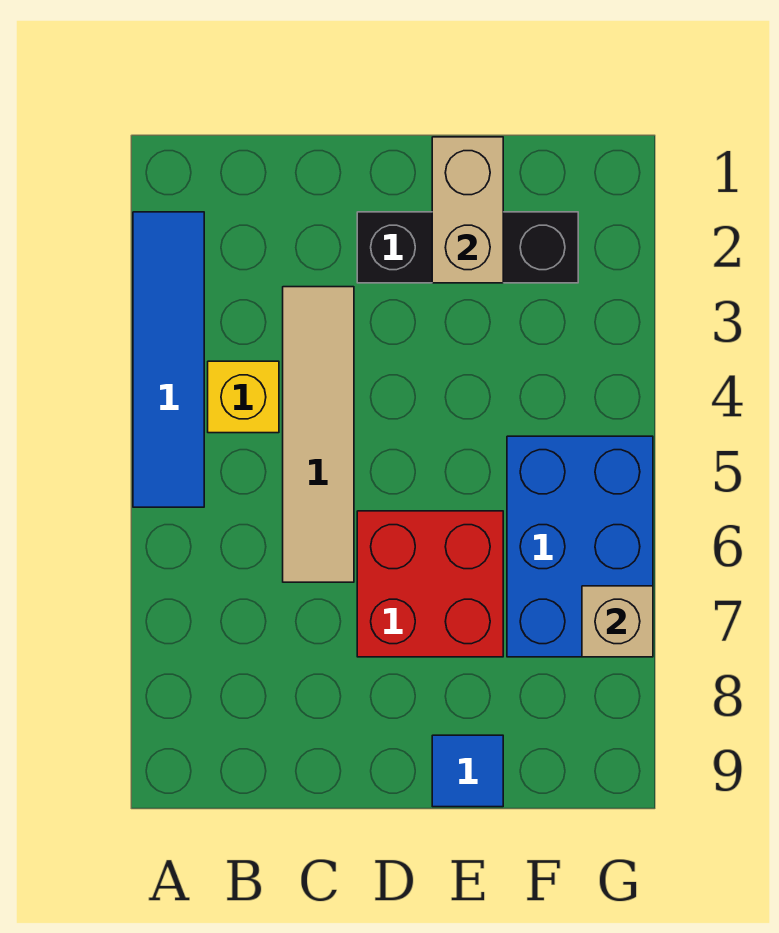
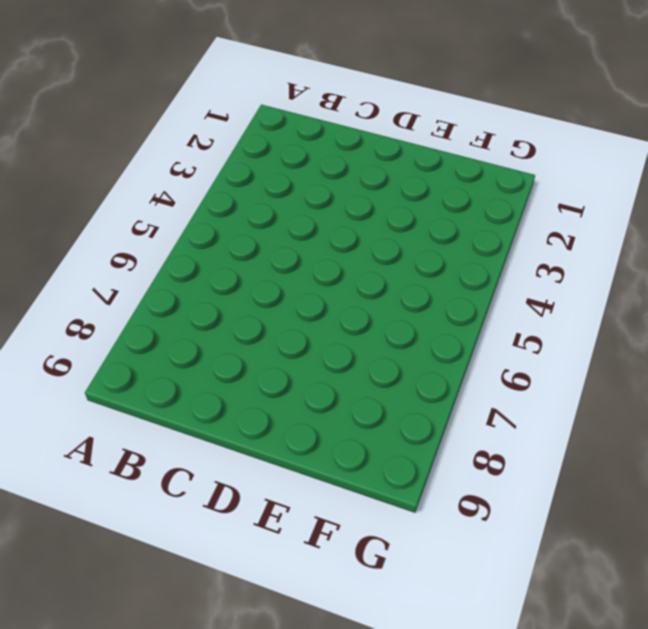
none -> blue tile A2:A5 level 1
none -> yellow brick B4 level 1

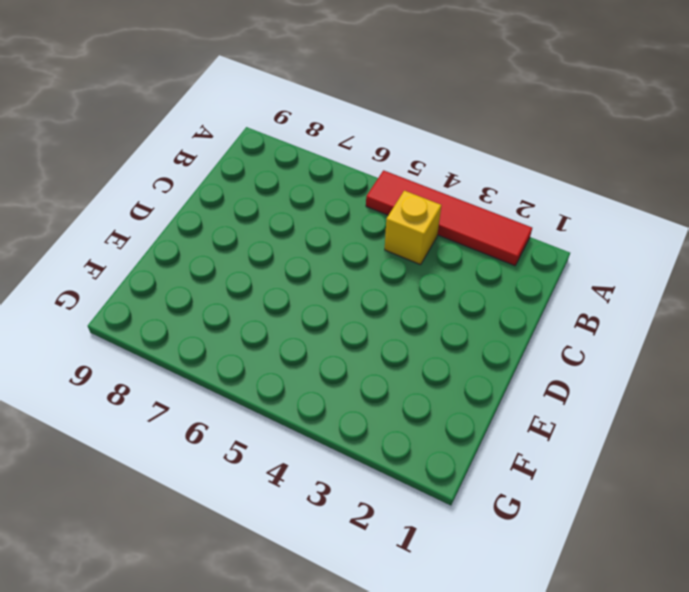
red tile A2:A5 level 1 -> blue tile A2:A5 level 1
none -> tan tile C3:C6 level 1
none -> black brick D2:F2 level 1

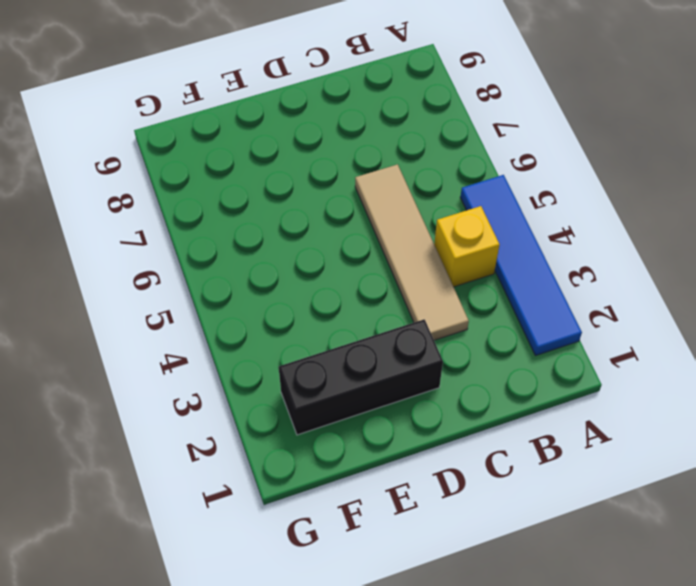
none -> red brick D6:E7 level 1
none -> blue tile E9 level 1

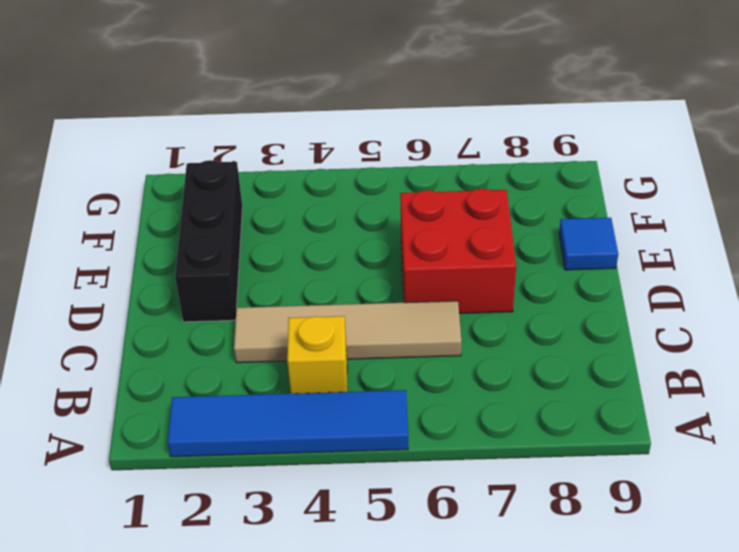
none -> blue brick F5:G7 level 1
none -> tan brick E1:E2 level 2

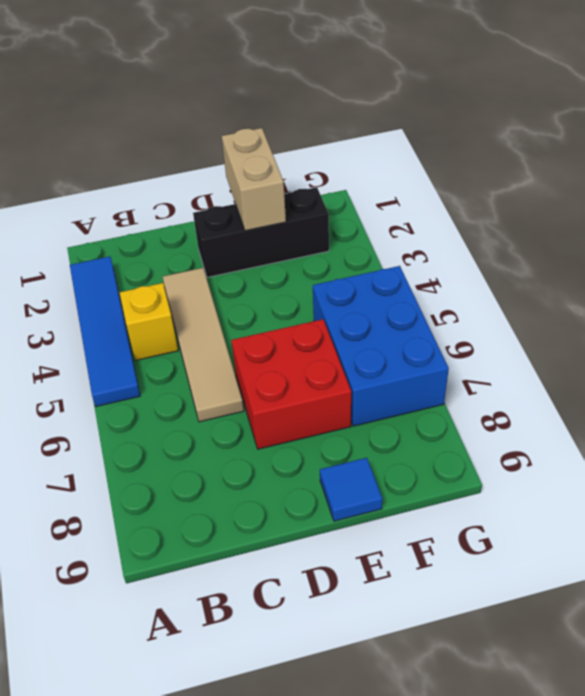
none -> tan brick G7 level 2

